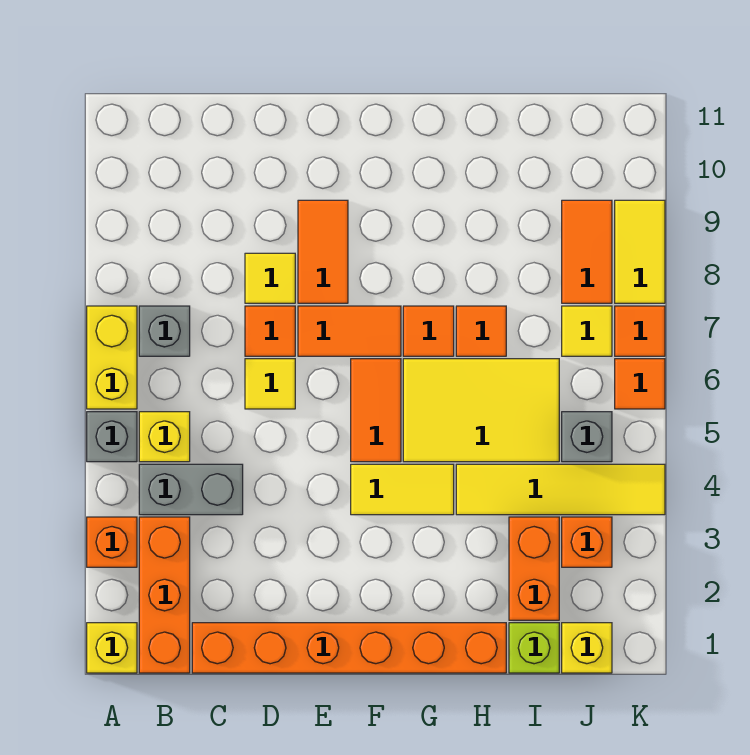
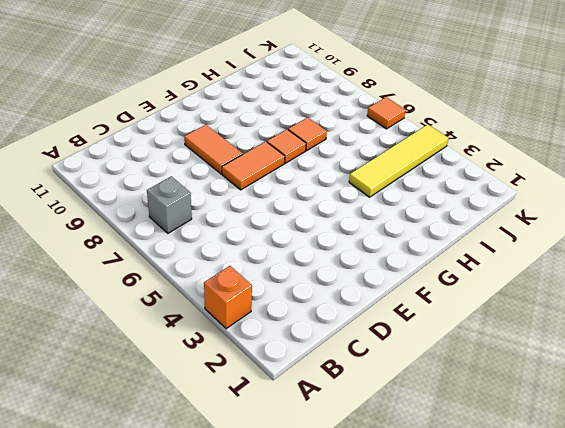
none -> yellow brick A1 level 1
none -> grey brick A5 level 1
none -> yellow brick A6:A7 level 1
none -> orange brick B1:B3 level 1

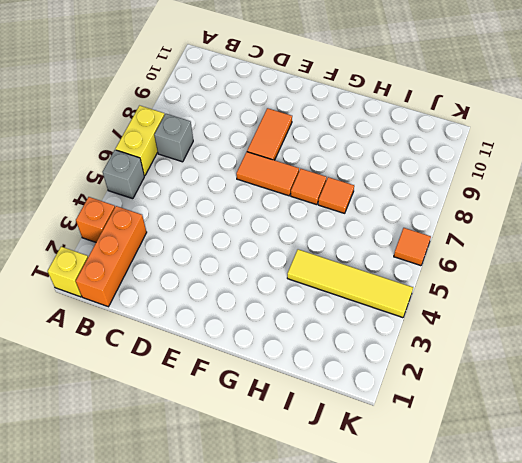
none -> grey brick B4:C4 level 1
none -> yellow brick B5 level 1
none -> orange brick C1:H1 level 1
none -> yellow tile D6 level 1

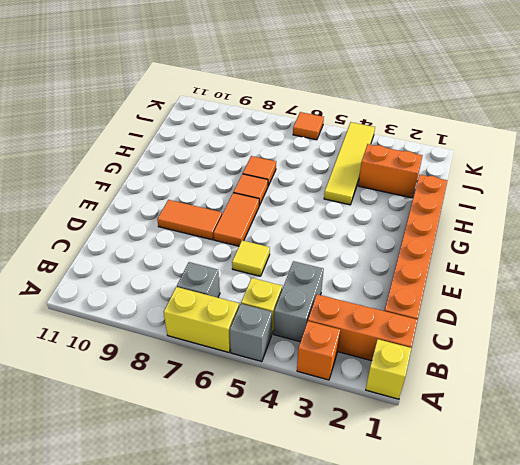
none -> orange tile D7 level 1
none -> yellow tile D8 level 1
none -> yellow tile F4:G4 level 1
none -> orange tile F5:F6 level 1

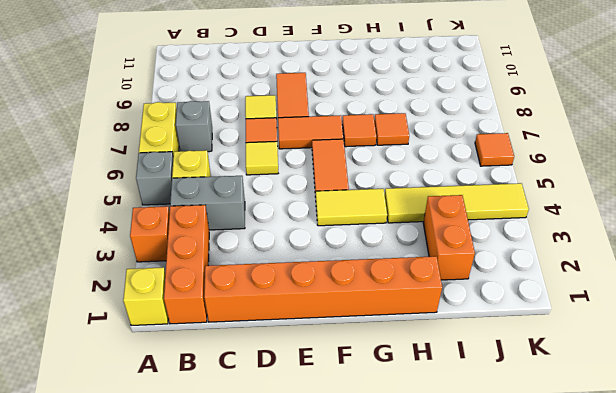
none -> yellow tile G5:I6 level 1
none -> lime brick I1 level 1
none -> yellow brick J1 level 1
none -> orange brick J3 level 1

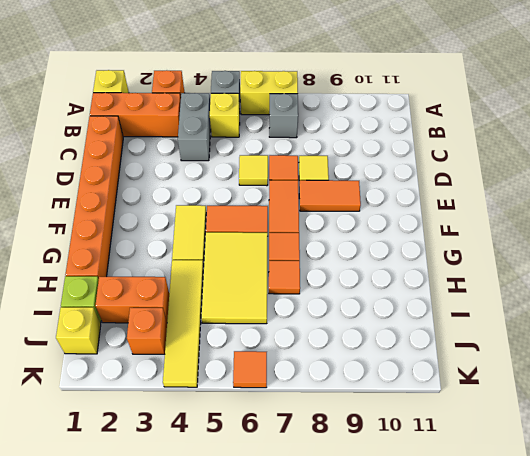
none -> grey brick J5 level 1
none -> yellow tile J7 level 1
none -> orange tile J8:J9 level 1
none -> orange tile K7 level 1

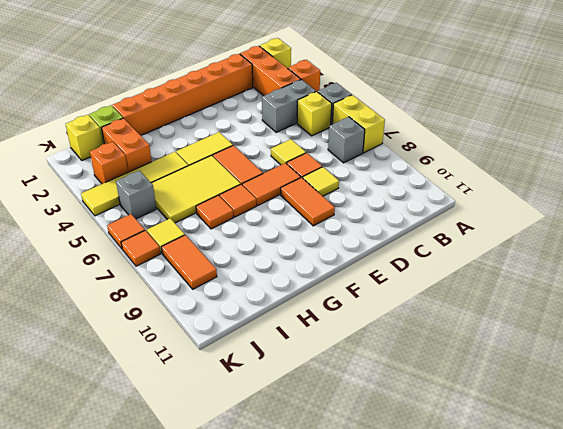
none -> yellow tile K8:K9 level 1

